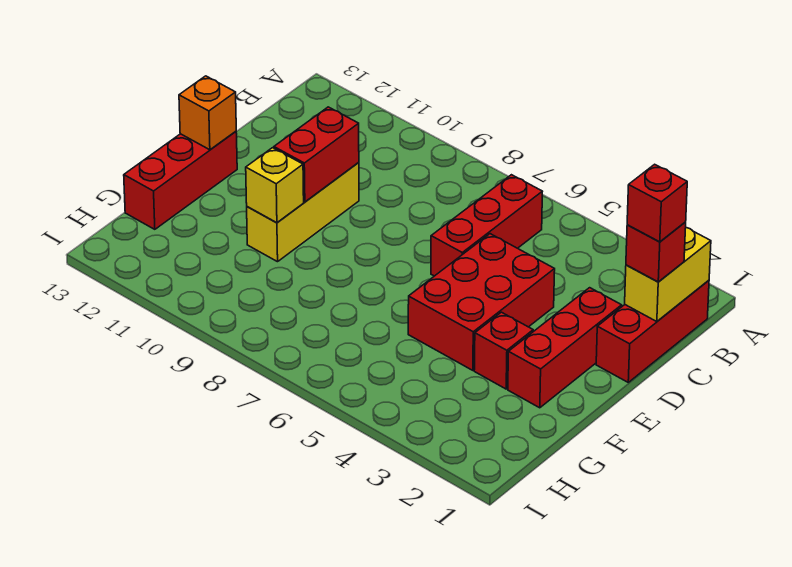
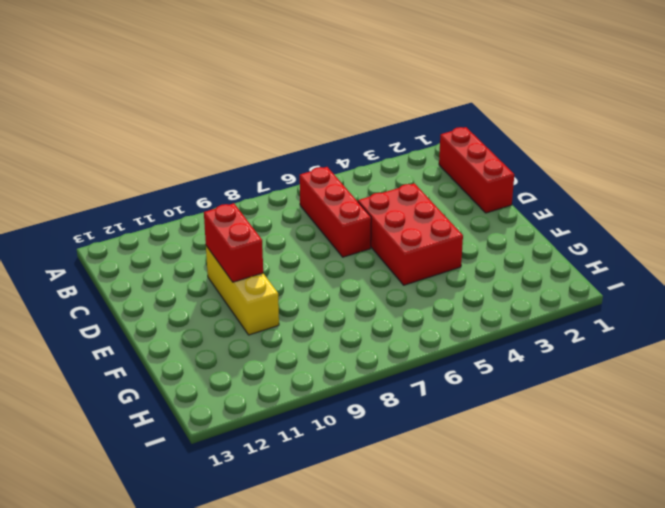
none -> red brick D2:F2 level 1
none -> red brick E13:G13 level 1
none -> red brick F3 level 1

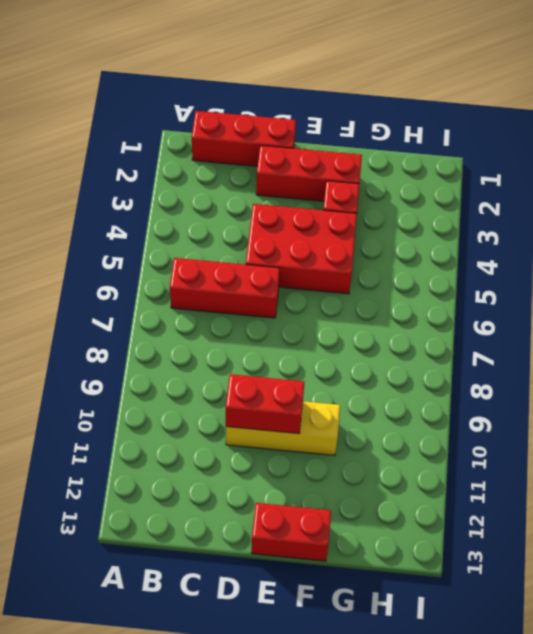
red brick E13:F13 level 1 -> red brick E13:G13 level 1
none -> yellow brick B1:C1 level 2
none -> orange brick E13 level 2
none -> yellow brick F10 level 2

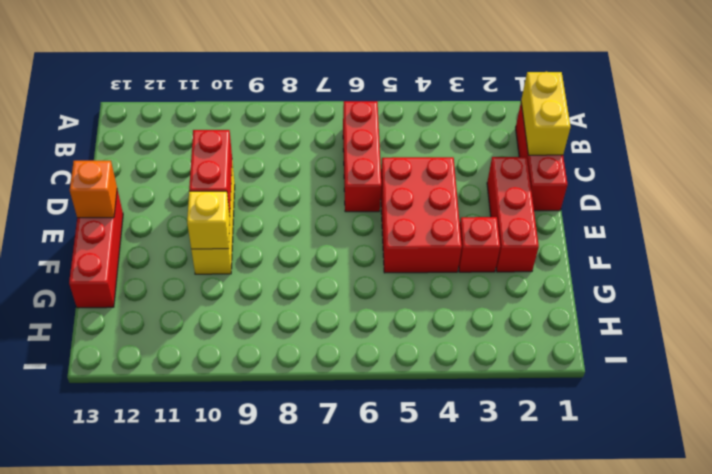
none -> red brick C1 level 3
none -> red brick C1 level 4

